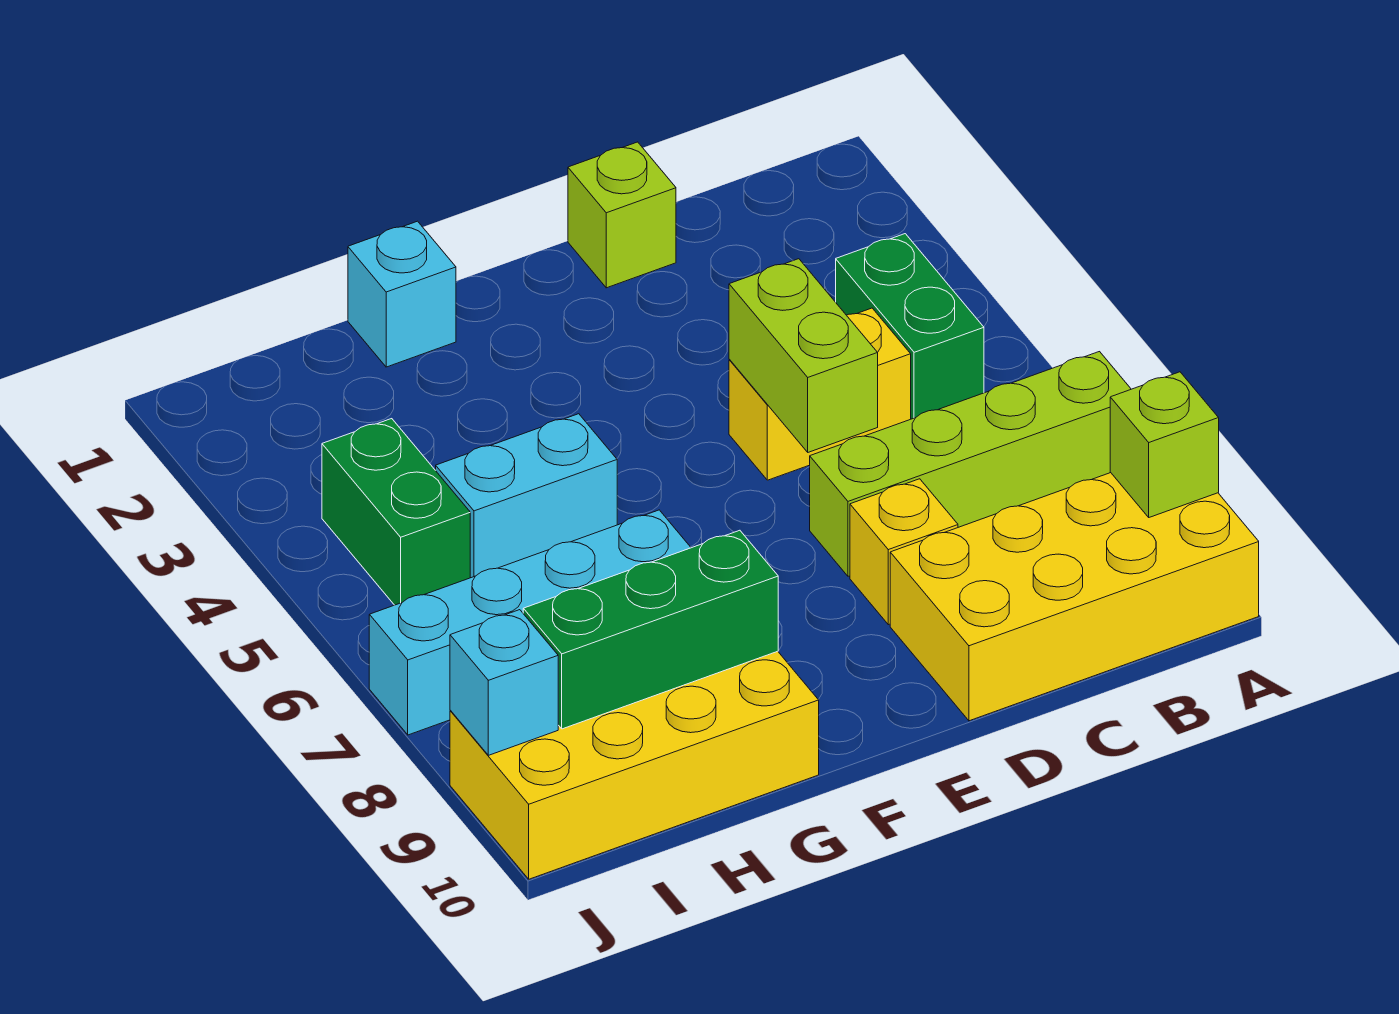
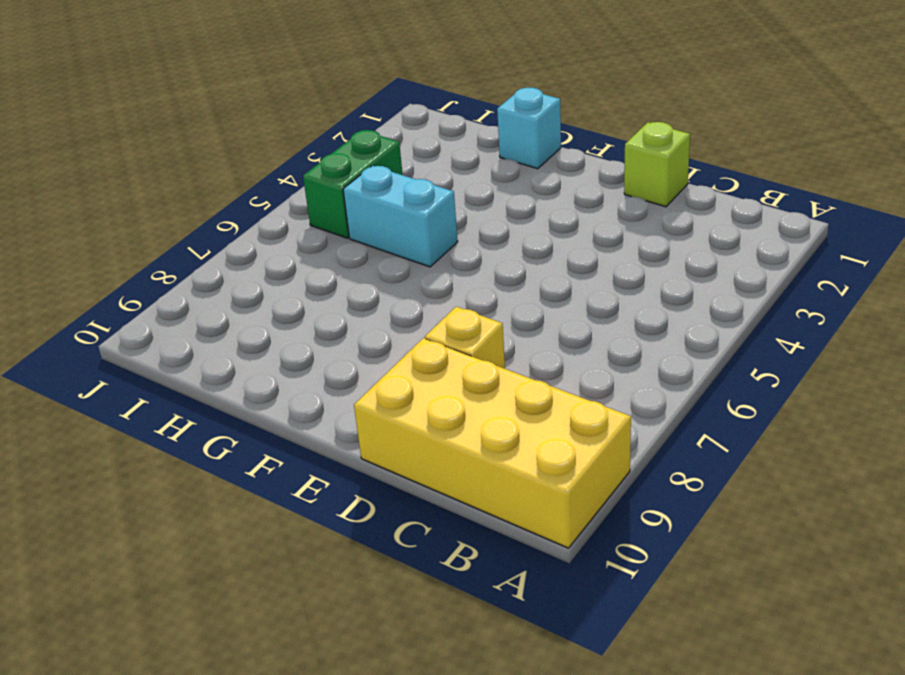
none -> lime brick A7:D7 level 1
none -> green brick B4:B5 level 1
none -> yellow brick C5:D5 level 1

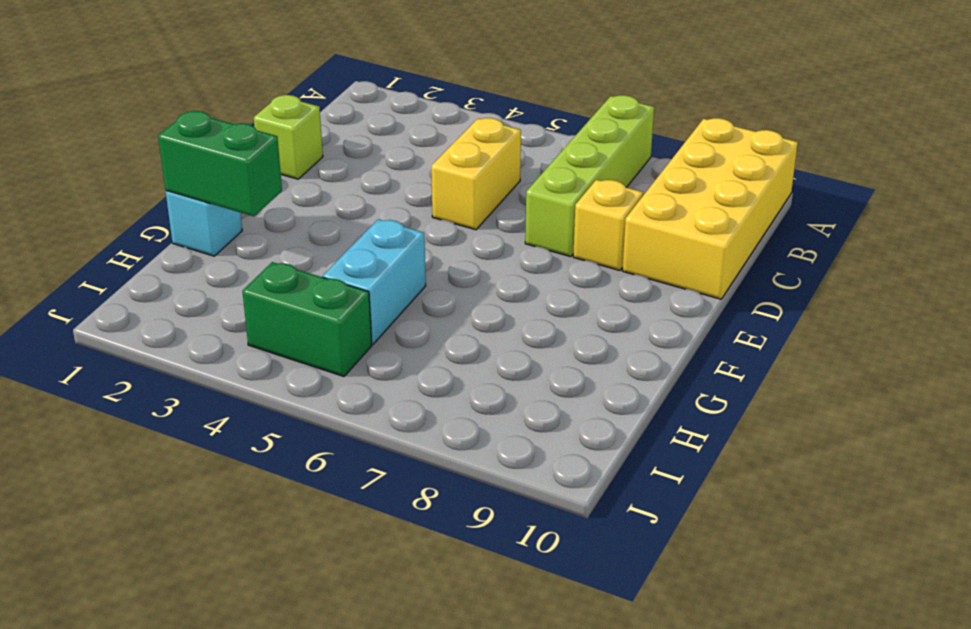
green brick G1:G2 level 2 -> green brick B4:B5 level 1
none -> cyan brick G7:J7 level 1
none -> yellow brick G9:J10 level 1
none -> lime brick A9 level 2

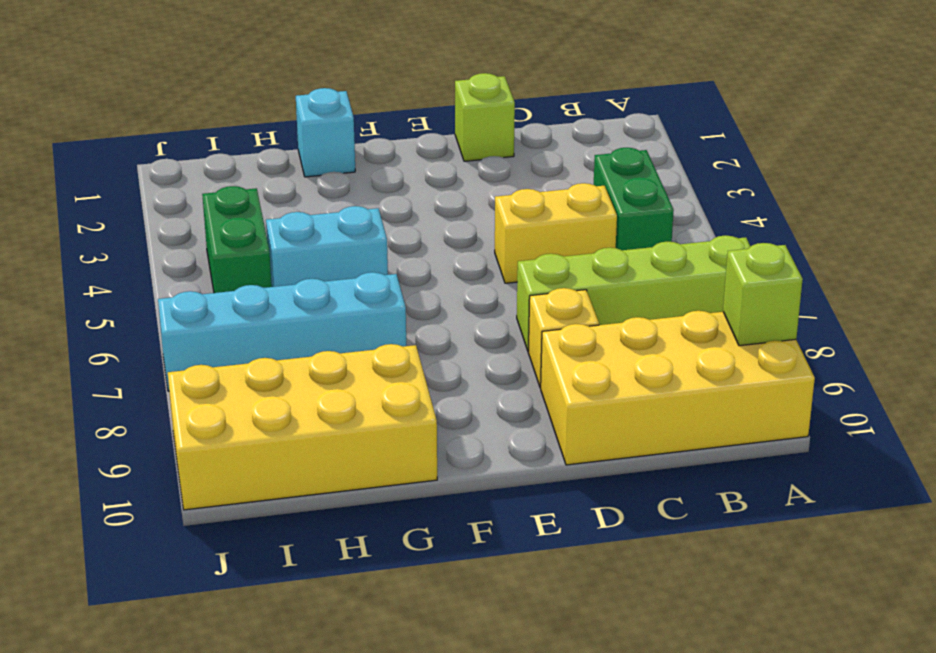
none -> lime brick D5:D6 level 2
none -> green brick G9:I9 level 2
none -> cyan brick J9 level 2

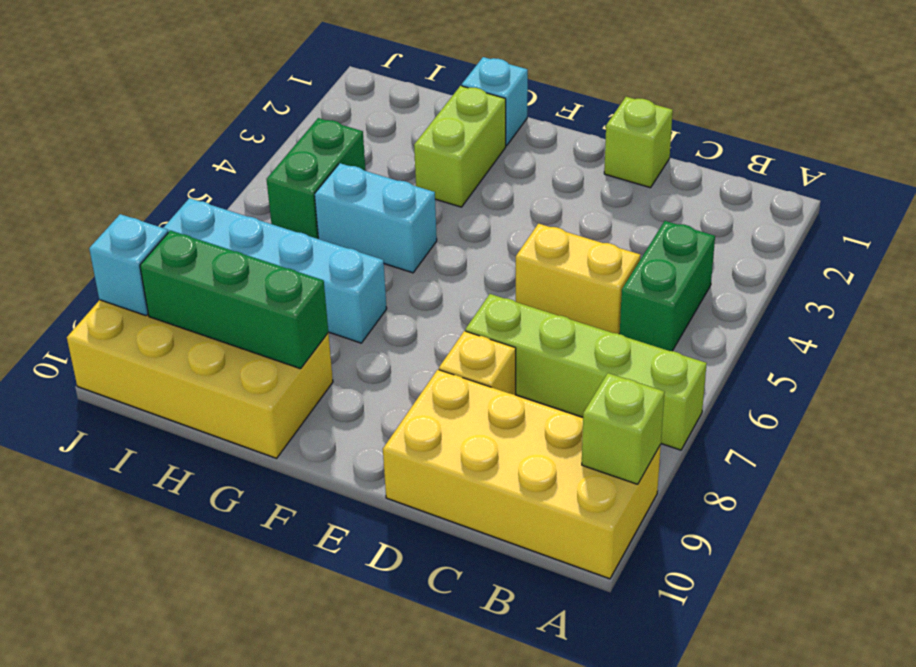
lime brick G2:G3 level 1 -> lime brick D5:D6 level 2

